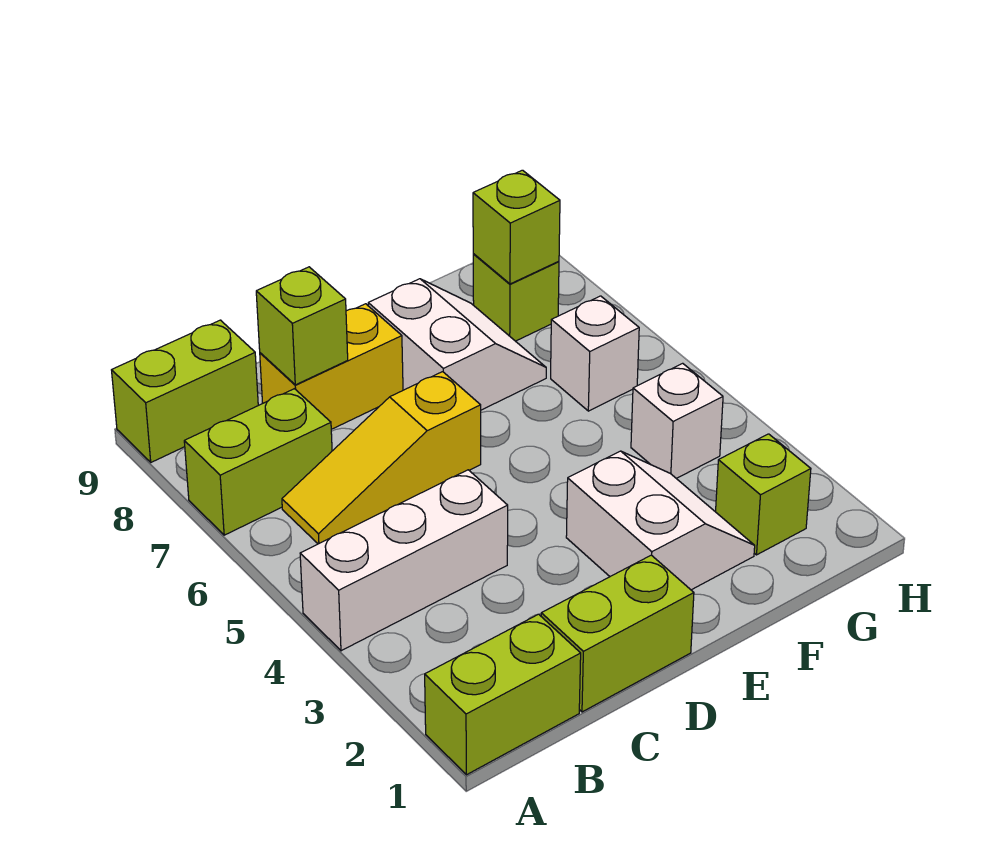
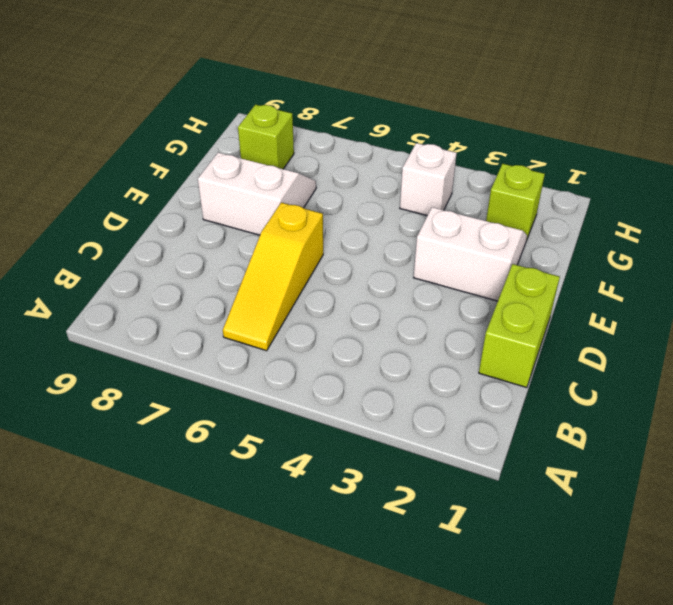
none -> lime brick A1:B1 level 1
none -> white brick A4:C4 level 1
none -> lime brick A7:B7 level 1

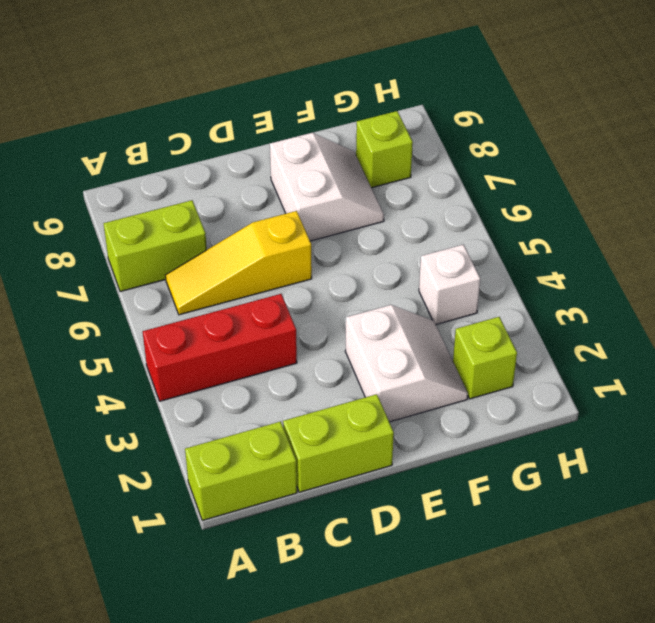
red brick A4:C4 level 1 -> white brick A4:C4 level 1
none -> lime brick A9:B9 level 1
none -> yellow brick C8:D8 level 1
none -> white brick G6 level 1

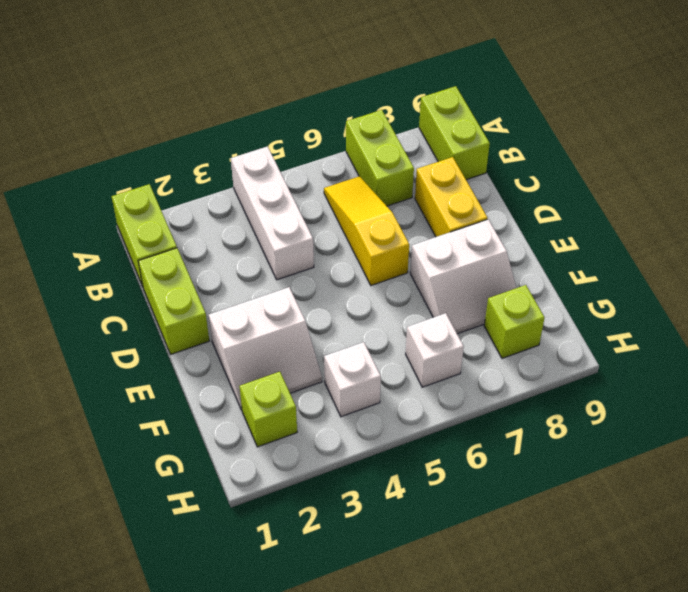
none -> lime brick C8 level 2
none -> lime brick G8 level 2

